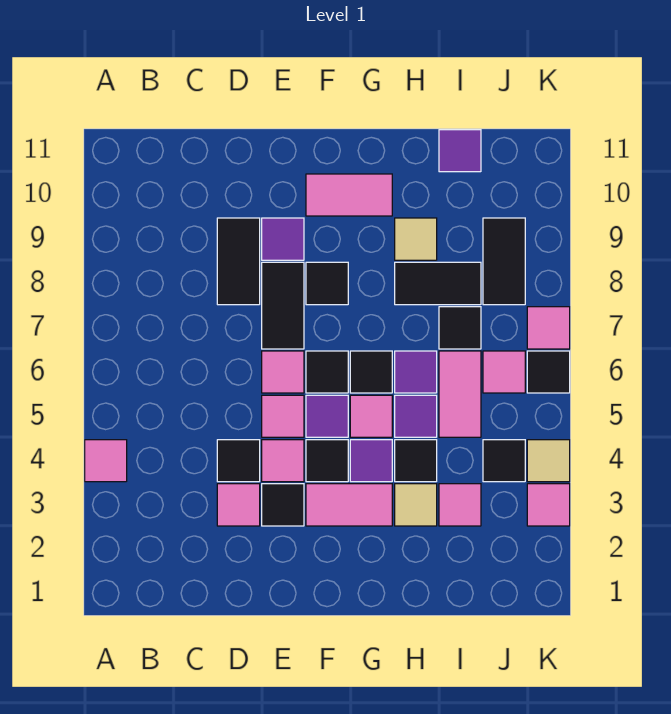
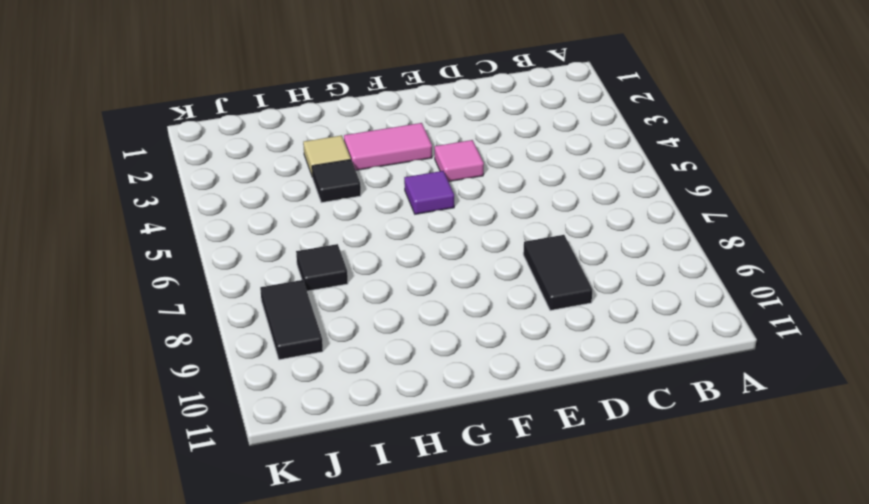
none -> pink tile A4 level 1
none -> pink tile D3 level 1
none -> black tile D4 level 1
none -> black tile E3 level 1

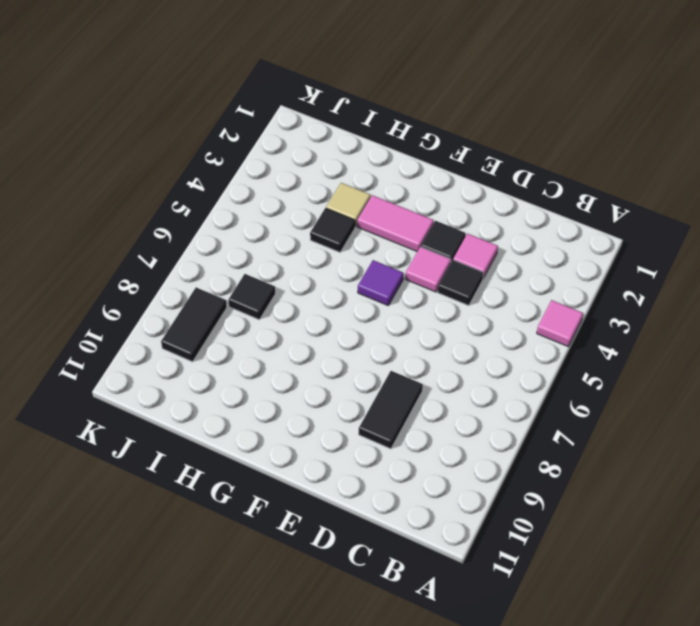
none -> pink tile E5 level 1
none -> pink tile E6 level 1
none -> black tile E7:E8 level 1
none -> purple tile E9 level 1

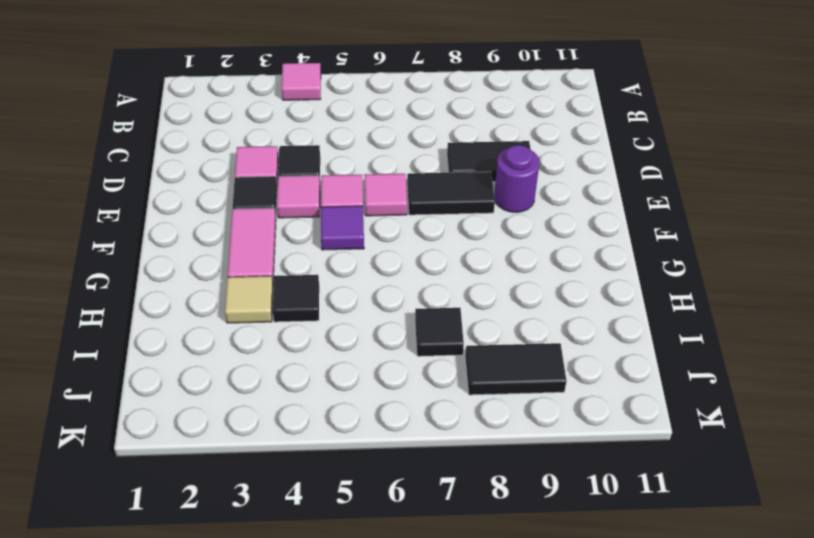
purple round brick E9 level 1 -> purple tile E9 level 1
none -> black tile F4 level 1
none -> black tile F6 level 1
none -> black tile F8 level 1
none -> pink tile F10:G10 level 1

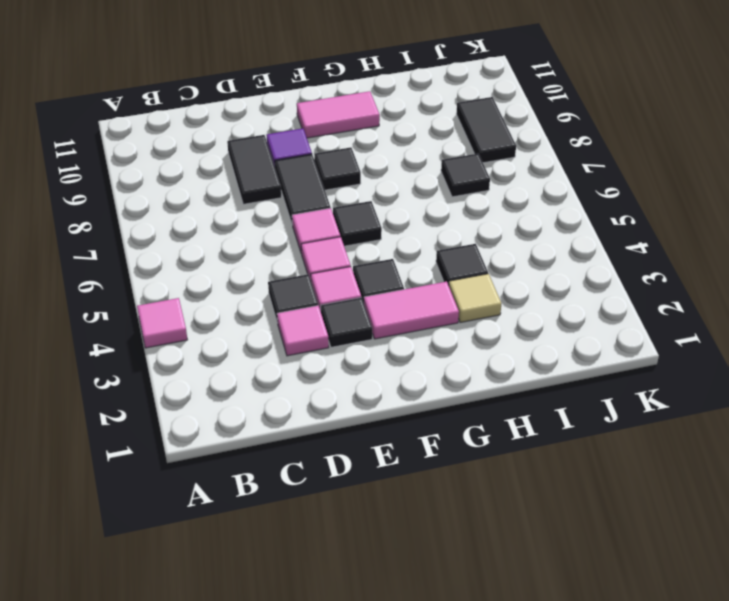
none -> purple tile F5 level 1
none -> purple tile G4 level 1
none -> pink tile G5 level 1
none -> black tile G6 level 1

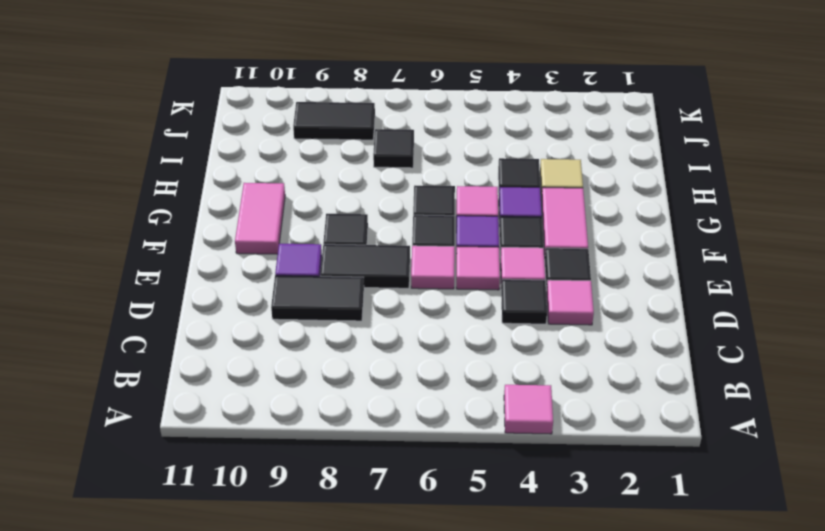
none -> purple tile H5 level 1
none -> purple tile H6 level 1
none -> black tile H8:I8 level 1
none -> tan tile H9 level 1

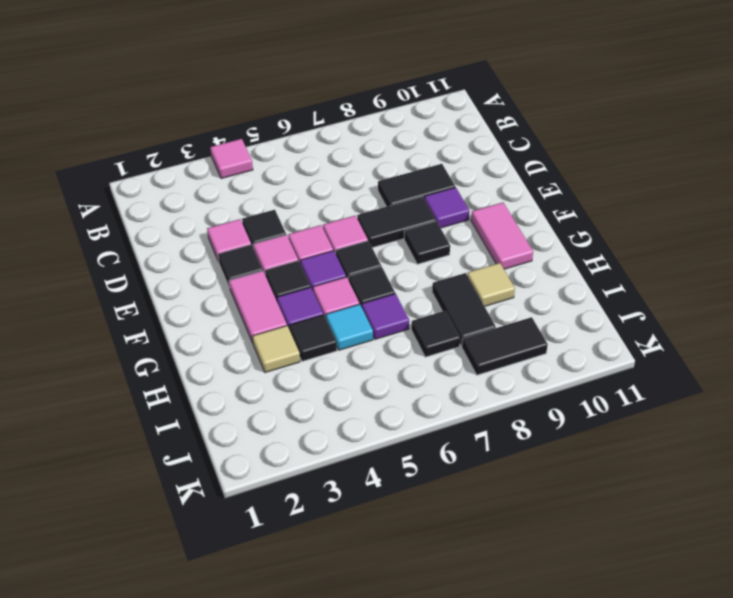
cyan tile H5 level 1 -> purple tile H5 level 1
none -> pink tile I3 level 1
none -> pink tile I5:I6 level 1
none -> purple tile I11 level 1
none -> black tile J4 level 1

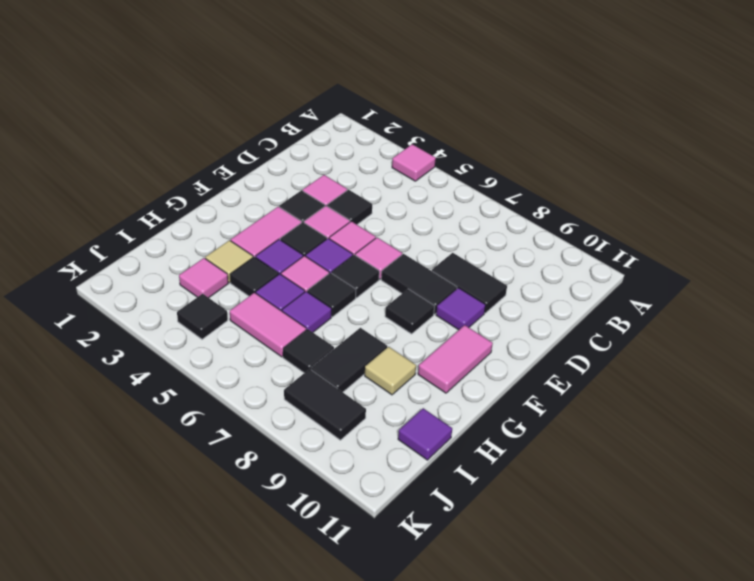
none -> pink tile J6 level 1
none -> pink tile K3 level 1
none -> tan tile K4 level 1
none -> black tile K6 level 1

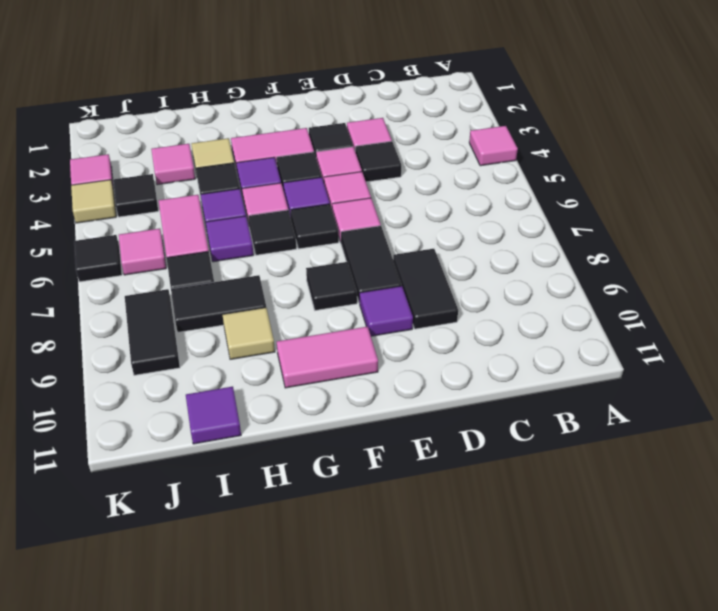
none -> pink tile K7 level 1

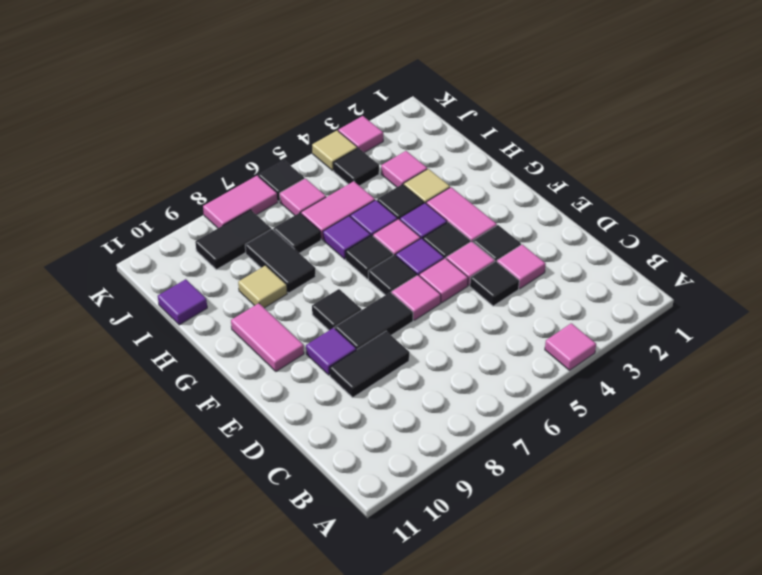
pink tile K7:K8 level 1 -> pink tile K7 level 1

